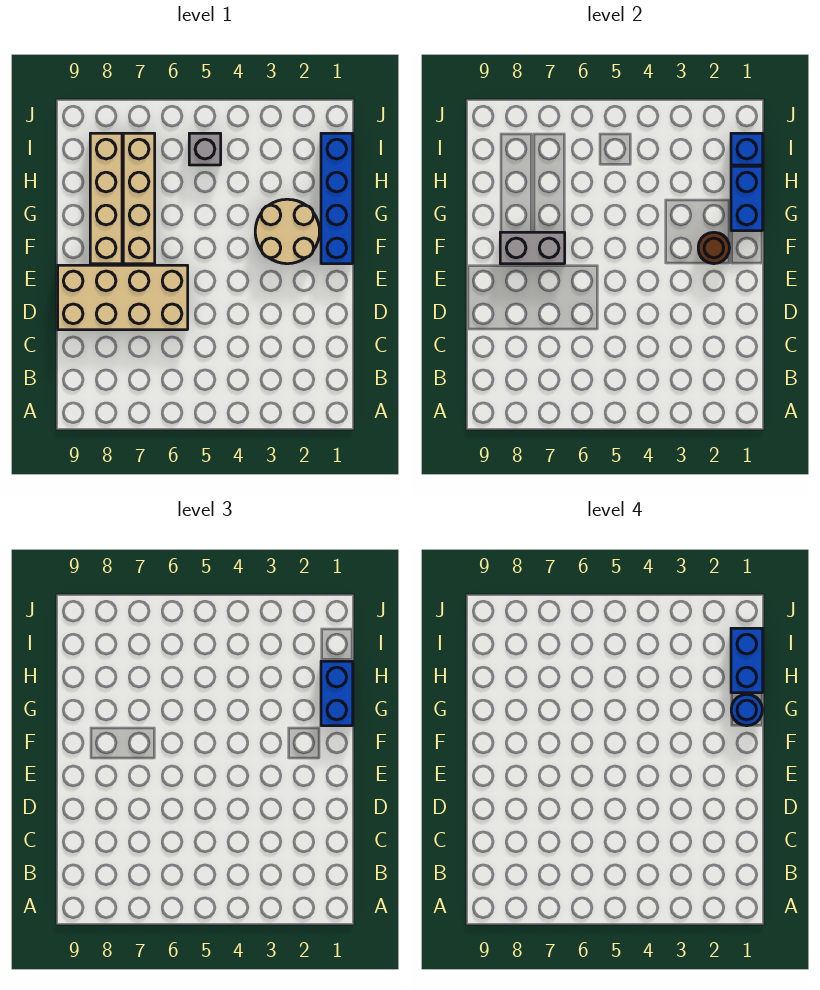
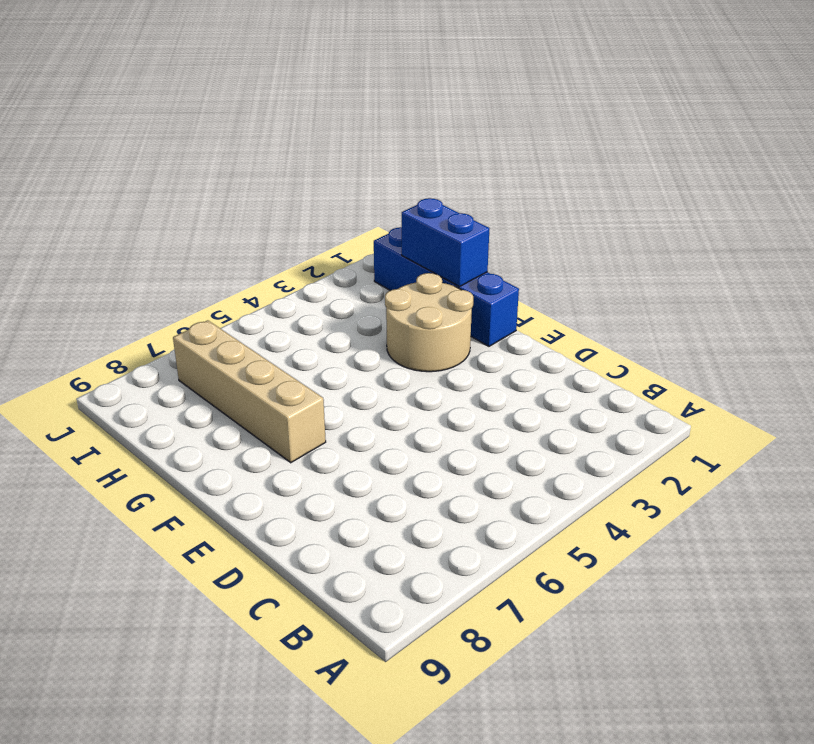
none -> tan brick D6:E9 level 1
none -> tan brick F8:I8 level 1
none -> grey brick I5 level 1

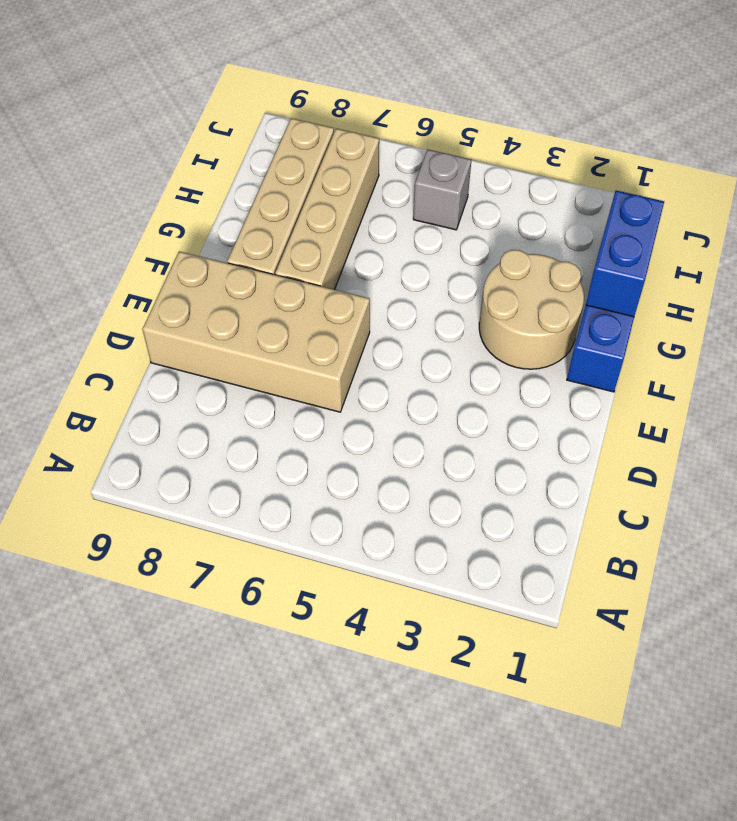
none -> brown round brick F2 level 2
none -> grey brick F7:F8 level 2
none -> blue brick I1 level 2

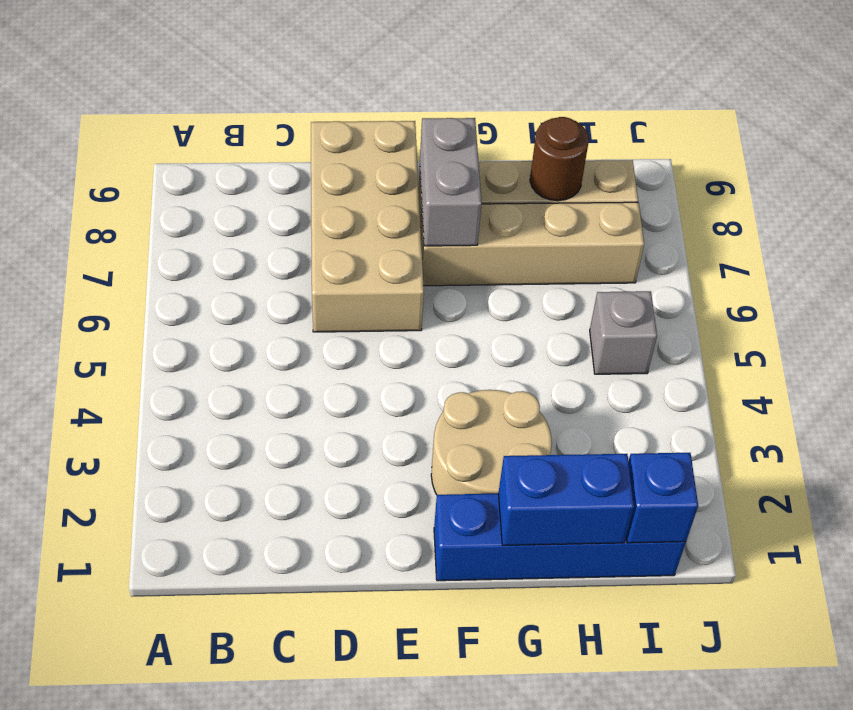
brown round brick H8 level 2 -> brown round brick F2 level 2
none -> blue brick G1:H1 level 3
none -> blue round brick G1 level 4
none -> blue brick H1:I1 level 4

